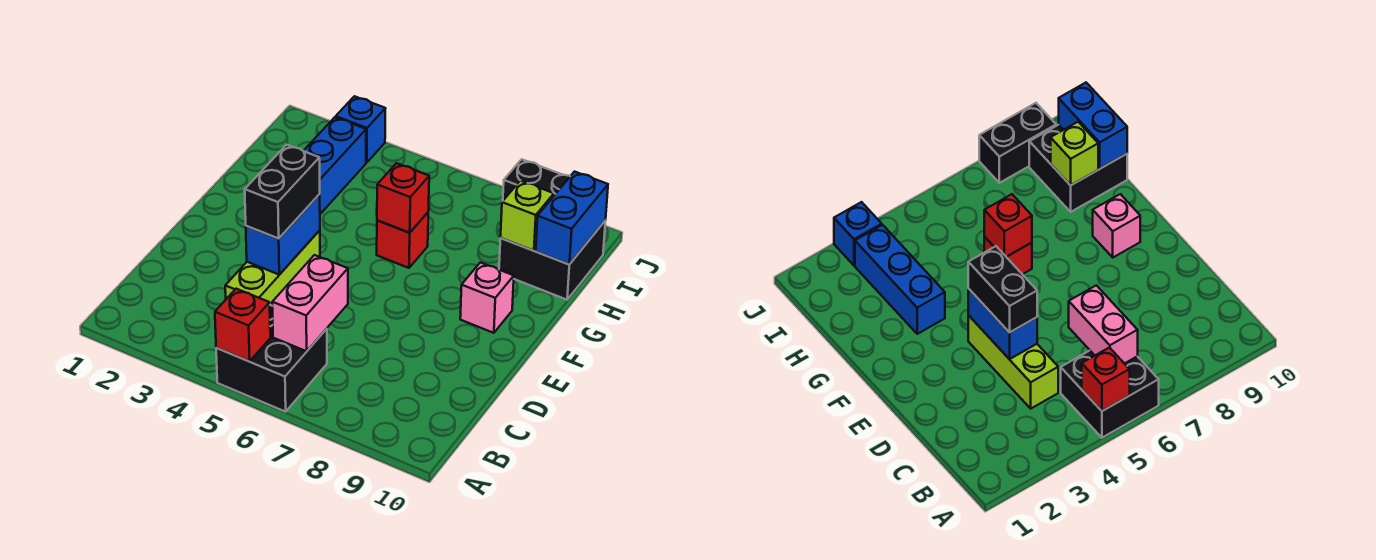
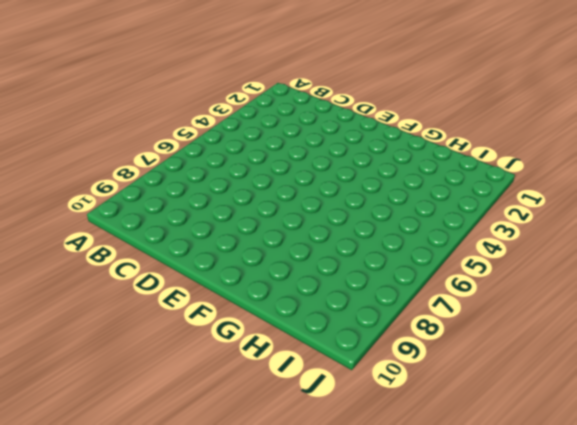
none -> black brick A5:B6 level 1
none -> lime brick C4:E4 level 1
none -> pink brick F9 level 1

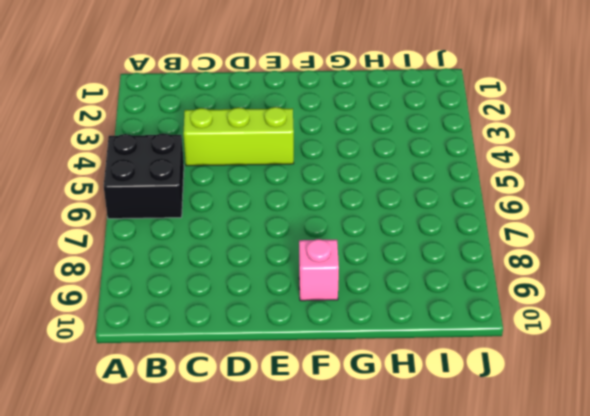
none -> blue brick G3:I3 level 1
none -> red brick G6 level 1
none -> black brick H9:I10 level 1

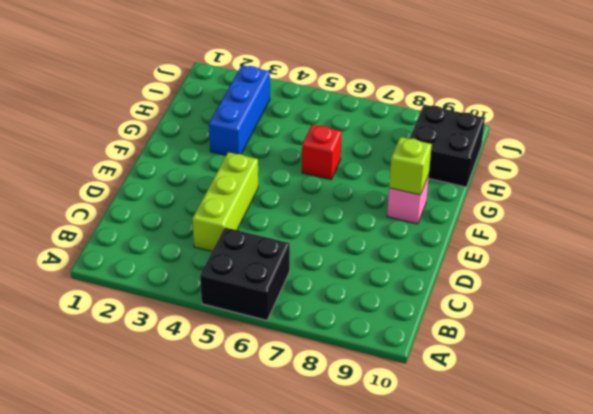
lime brick F9 level 2 -> lime brick H9 level 2
none -> blue brick J3 level 1
none -> black brick J8:J9 level 1
none -> red brick A5 level 2

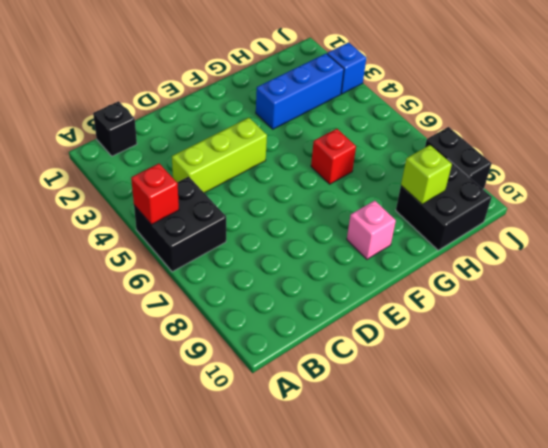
black brick B1 level 1 -> none
none -> pink brick B6:C6 level 2
none -> blue brick D4:E4 level 2
none -> red brick G6 level 2

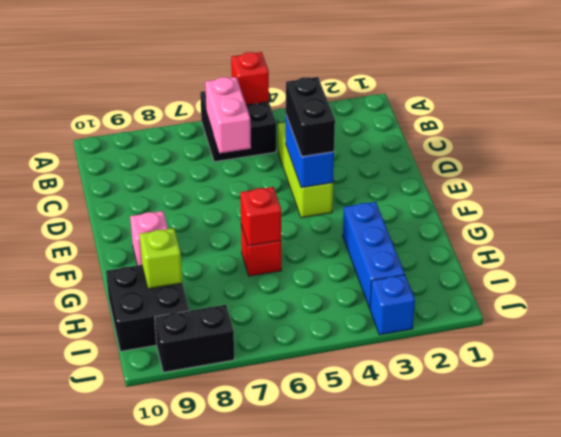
none -> blue brick H10:I10 level 2

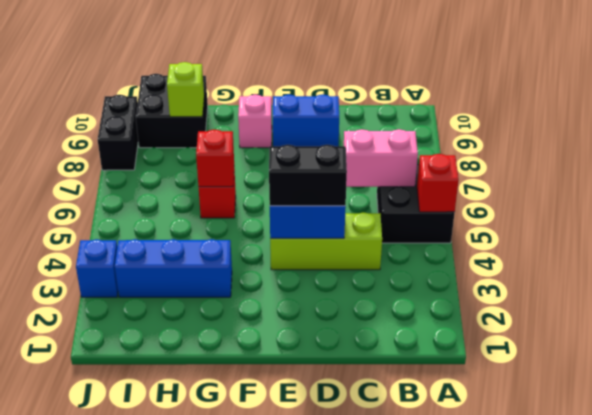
blue brick D9:E9 level 1 -> blue brick H10:I10 level 2

